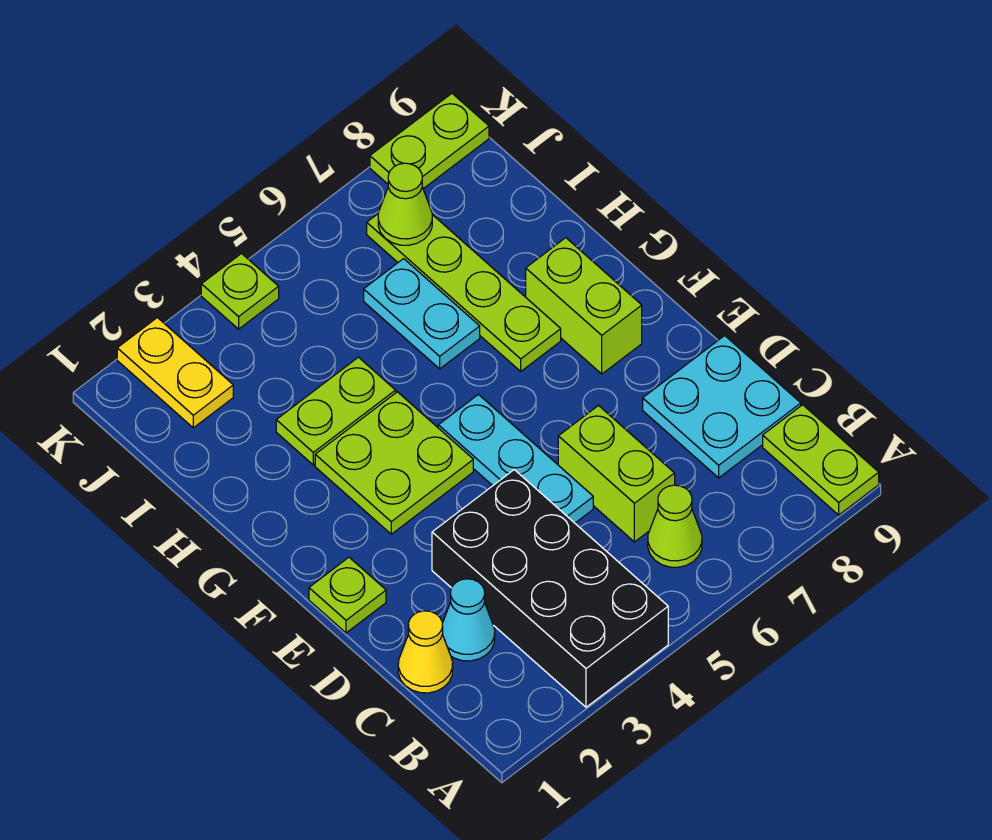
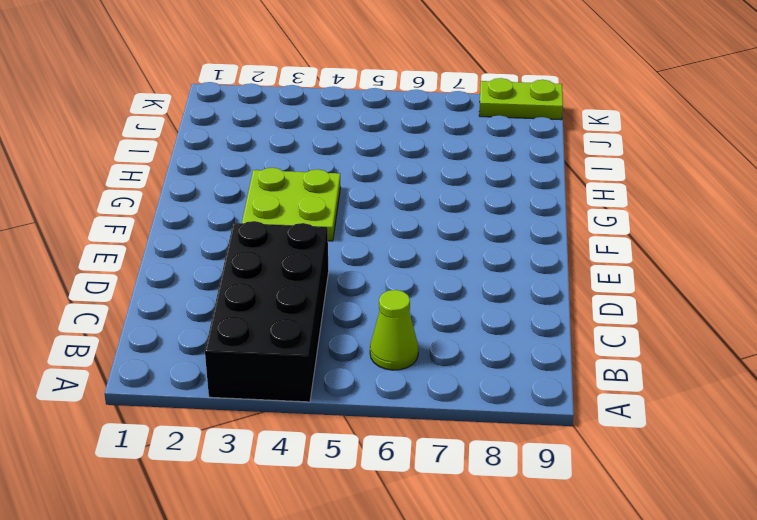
none -> lime plate A9:B9 level 1
none -> yellow cone C1 level 1
none -> cyan cone C2 level 1

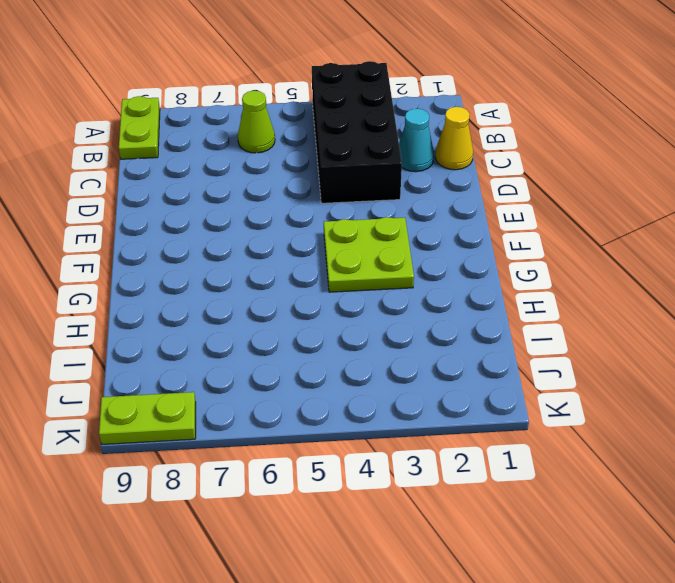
none -> lime brick C6:D6 level 1
none -> cyan plate C8:D9 level 1
none -> cyan plate D5:F5 level 1

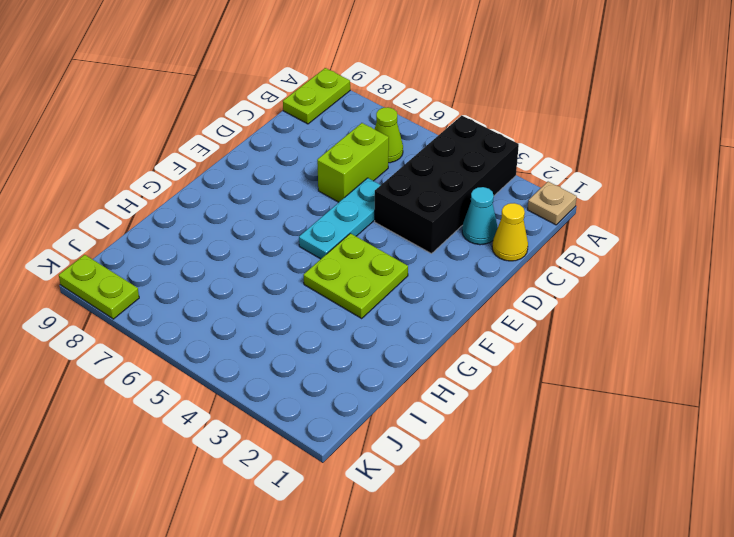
tan plate A1 level 1 -> none
none -> cyan plate C8:D9 level 1
none -> lime plate E1 level 1
none -> lime brick F8:G8 level 1

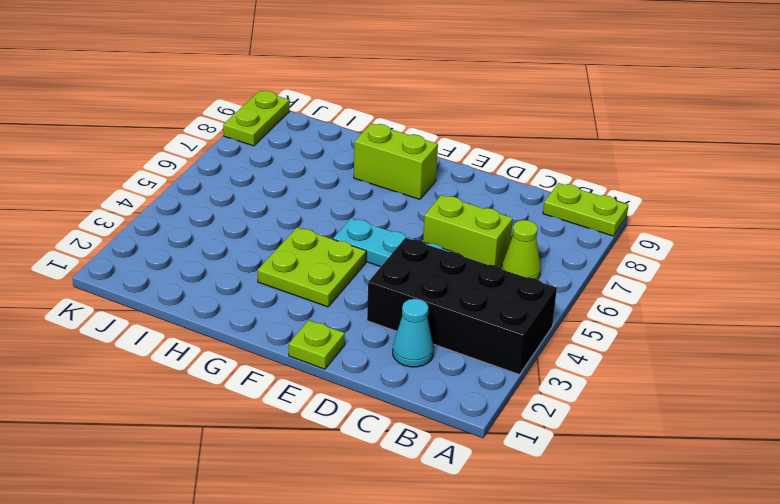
none -> yellow cone C1 level 1
none -> cyan plate C8:D9 level 1
none -> lime plate G7:J7 level 1

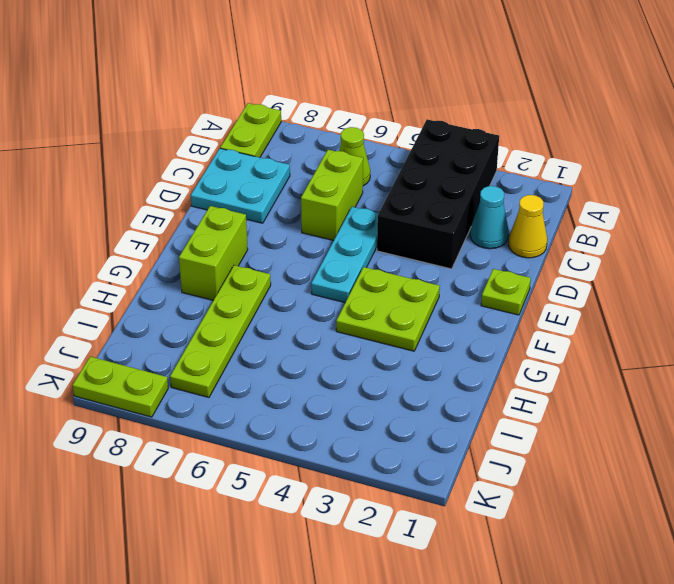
none -> lime plate H3:H4 level 1
none -> cyan plate H6:I6 level 1
none -> yellow plate J2:K2 level 1

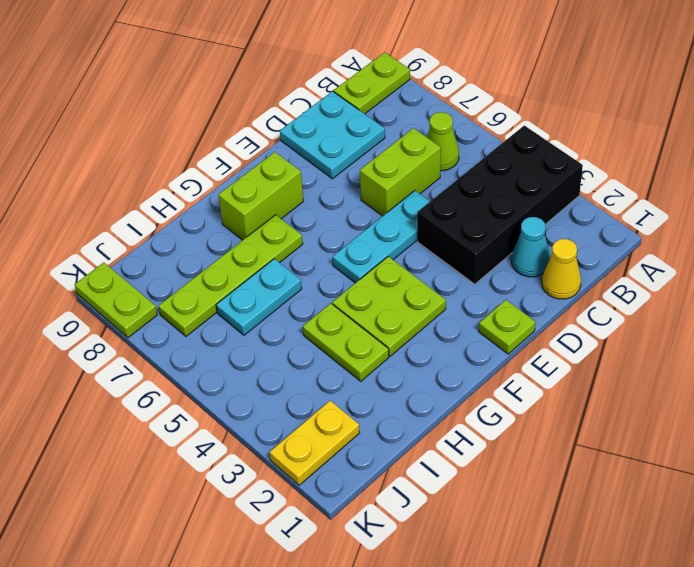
none -> lime plate K4 level 1
none -> lime cone J7 level 2

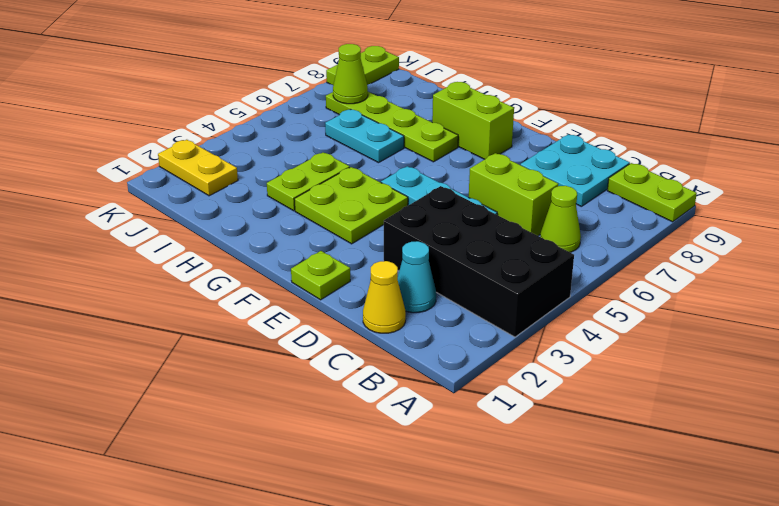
none -> lime plate K4 level 1

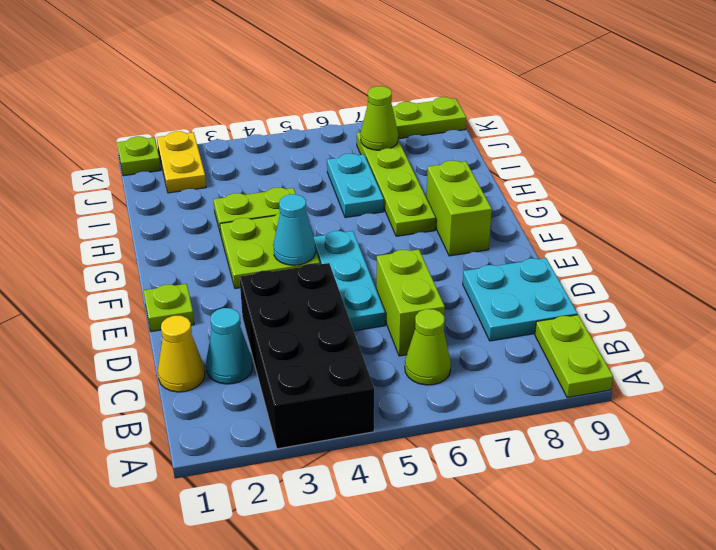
cyan cone F4 level 2 -> none
lime plate K1 level 1 -> lime plate K4 level 1

